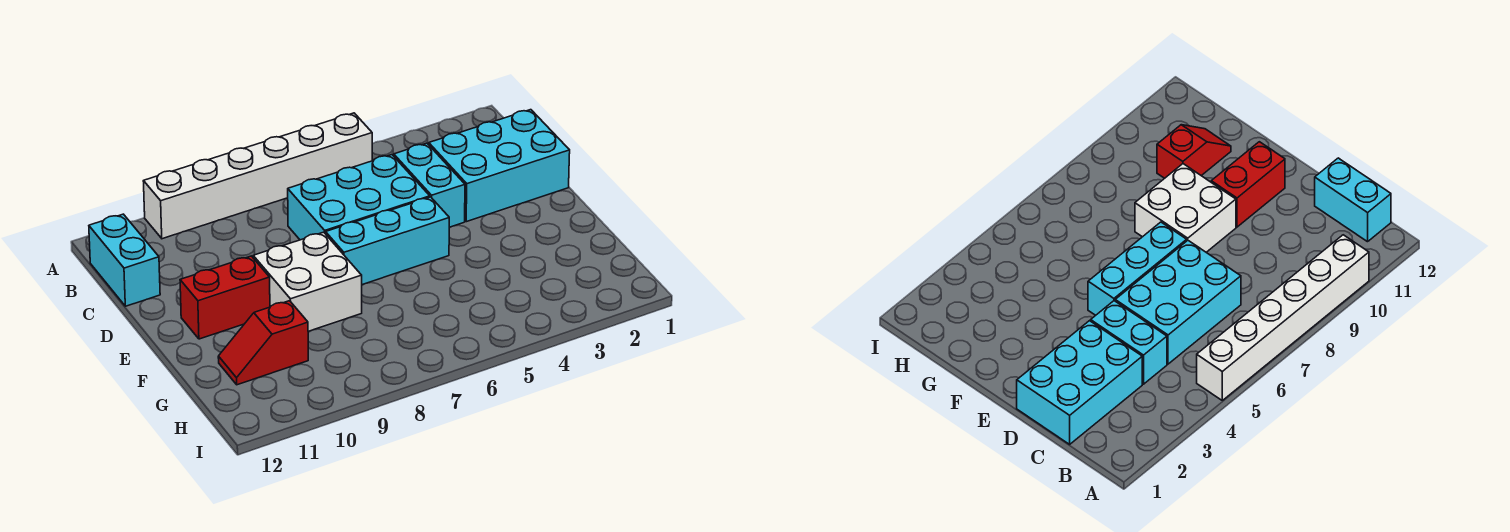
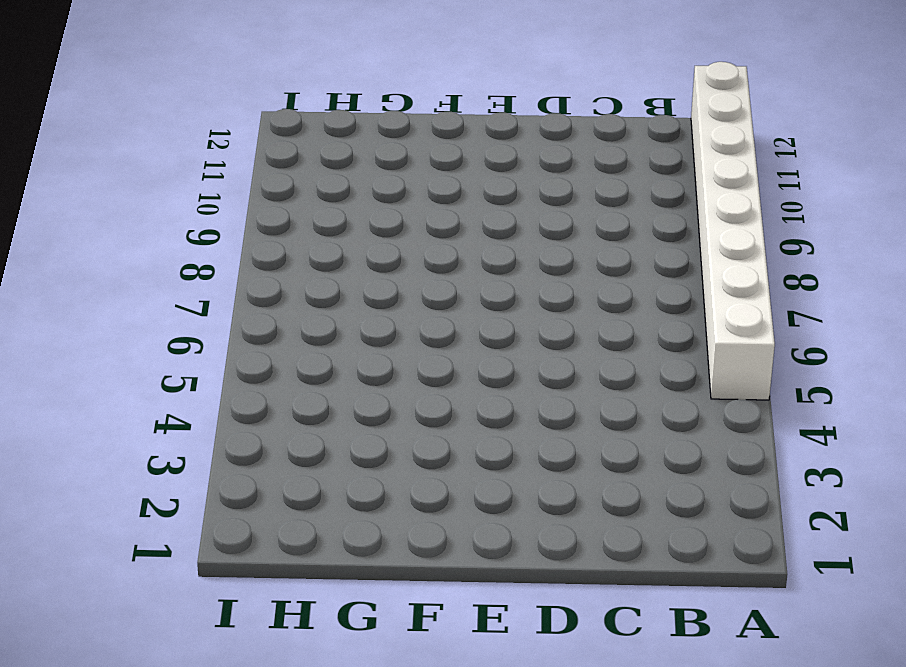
white brick A5:A12 level 1 -> white brick A5:A10 level 1
none -> cyan brick B12:C12 level 1
none -> cyan brick C1:D3 level 1

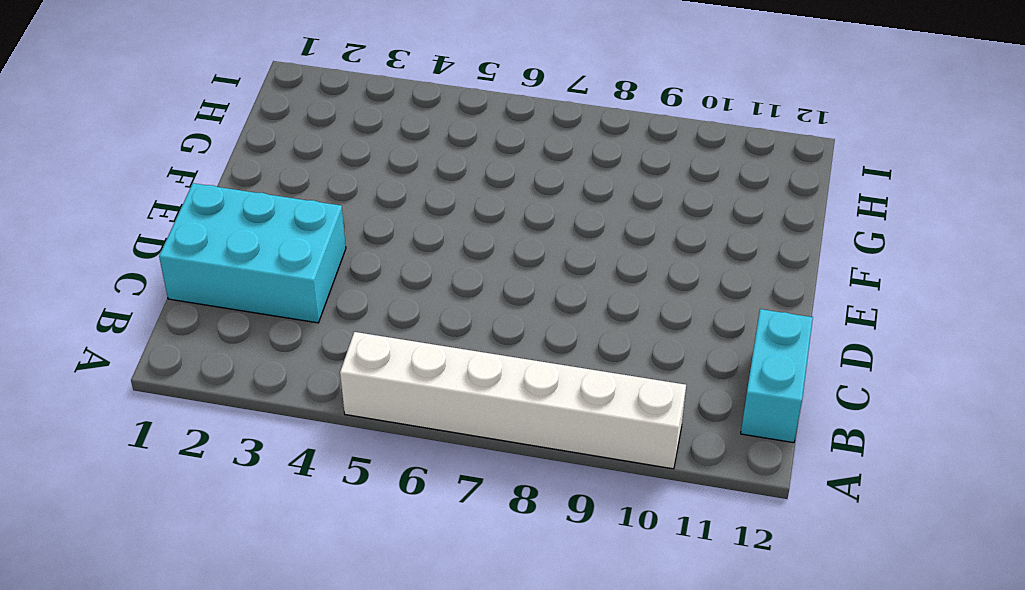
none -> cyan brick C4:D4 level 1
none -> cyan brick C5:D7 level 1

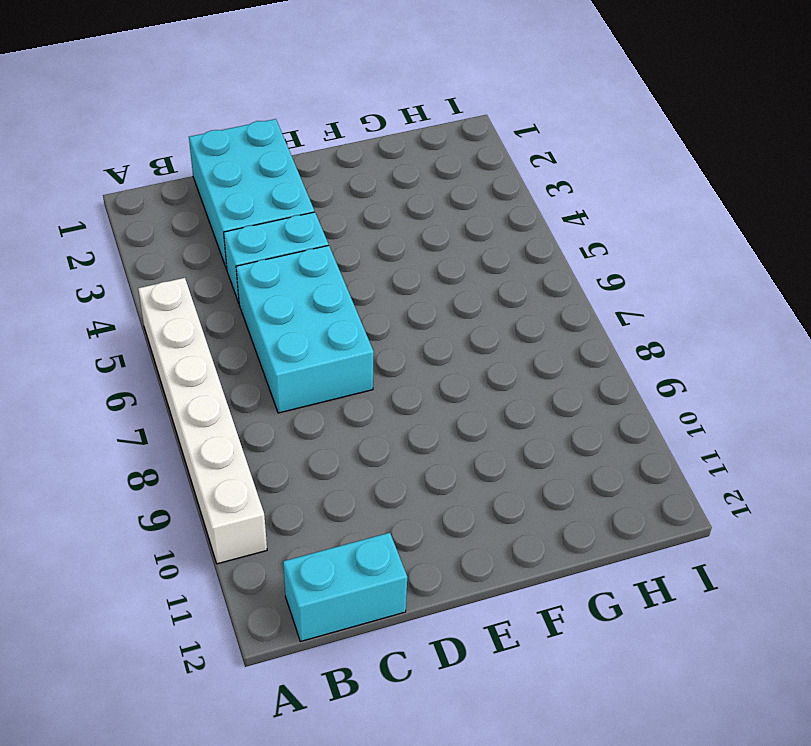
none -> cyan brick E5:E7 level 1
none -> white brick E8:F9 level 1

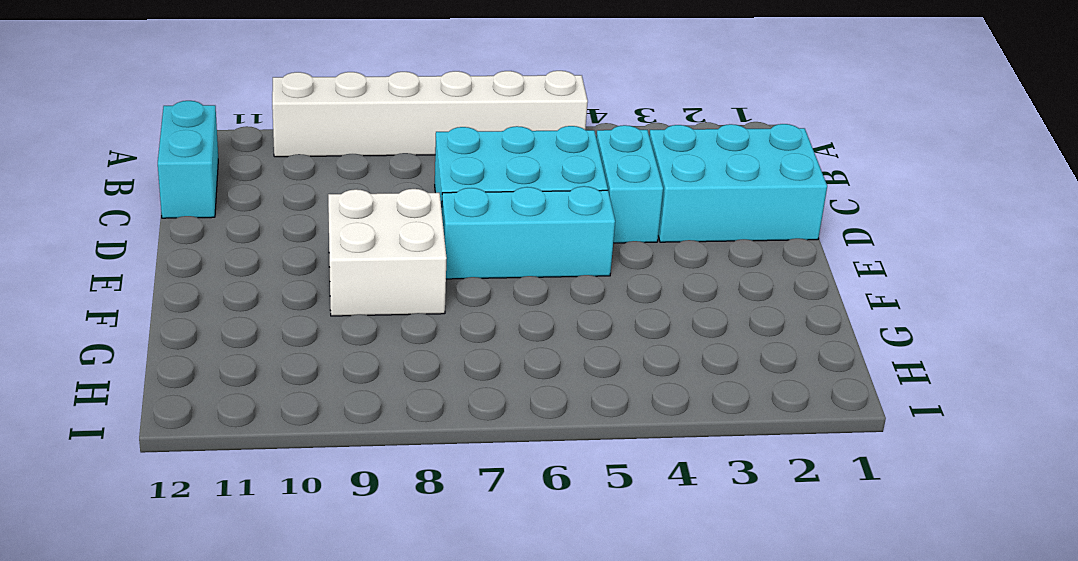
none -> red brick E10:E11 level 1
none -> red slope G10:G11 level 1 top 10

